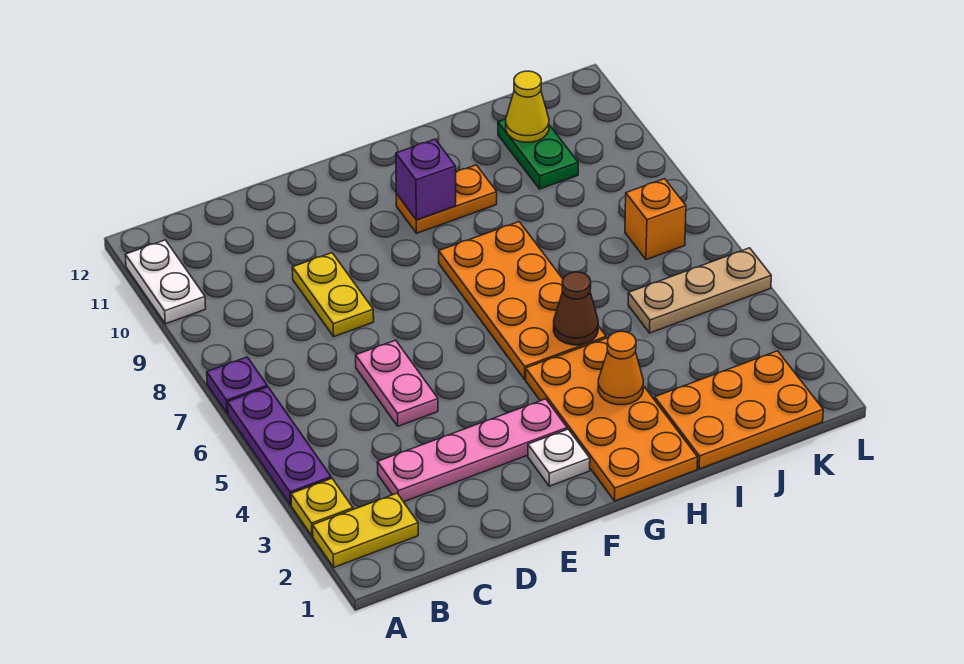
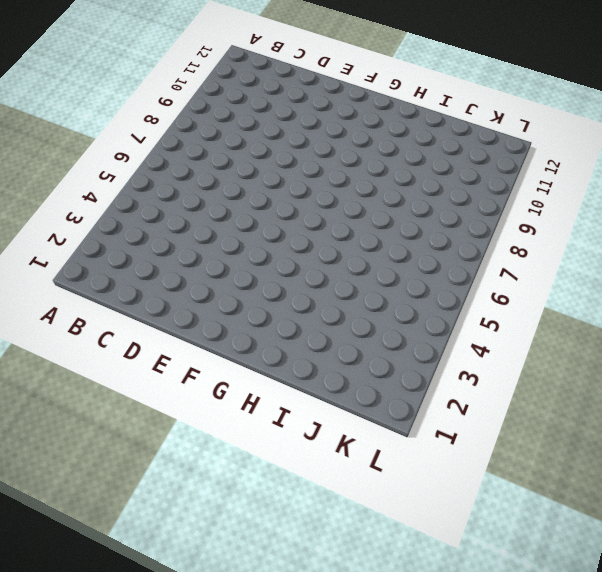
none -> yellow plate A2:B2 level 1
none -> yellow plate A3 level 1
none -> purple plate A4:A6 level 1

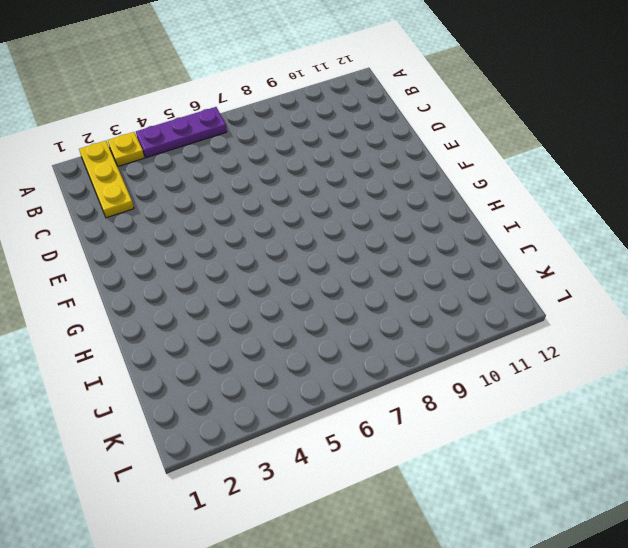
yellow plate A2:C2 level 1 -> yellow plate A2:B2 level 1
none -> purple plate A7 level 1
none -> white plate A10:A11 level 1
none -> pink plate C3:F3 level 1

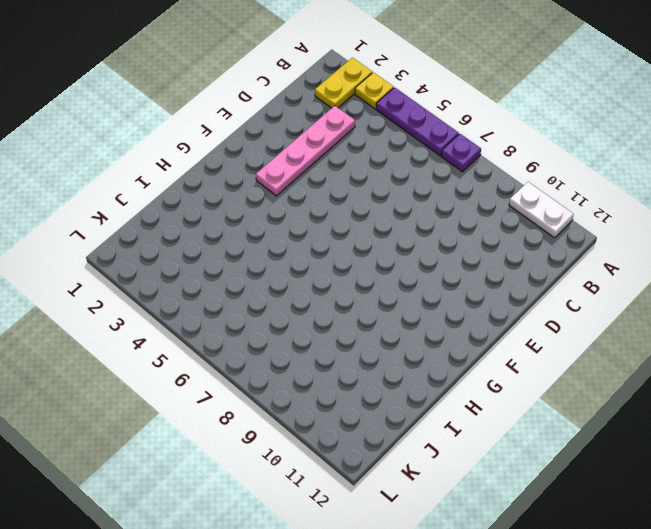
none -> pink plate D5:D6 level 1
none -> yellow plate D8:D9 level 1
none -> white plate F2 level 1

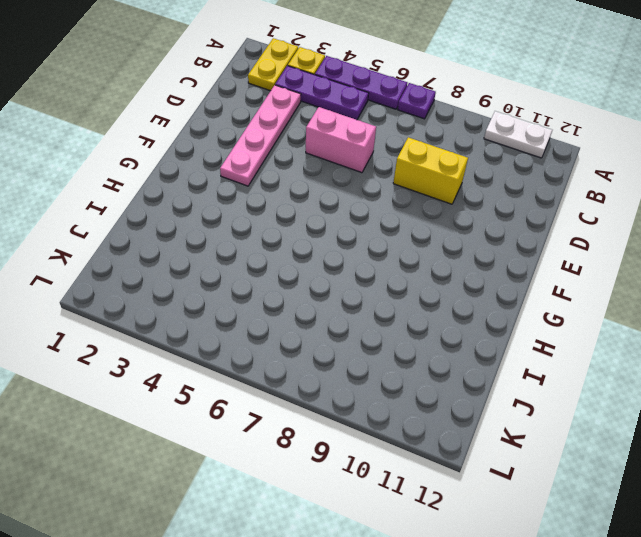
purple plate B3:B5 level 1 -> none
pink brick D5:D6 level 1 -> pink plate D5:D6 level 1
yellow brick D8:D9 level 1 -> yellow plate D8:D9 level 1
none -> white plate F2 level 1
none -> orange plate G1:H4 level 1
none -> orange plate G5:H8 level 1

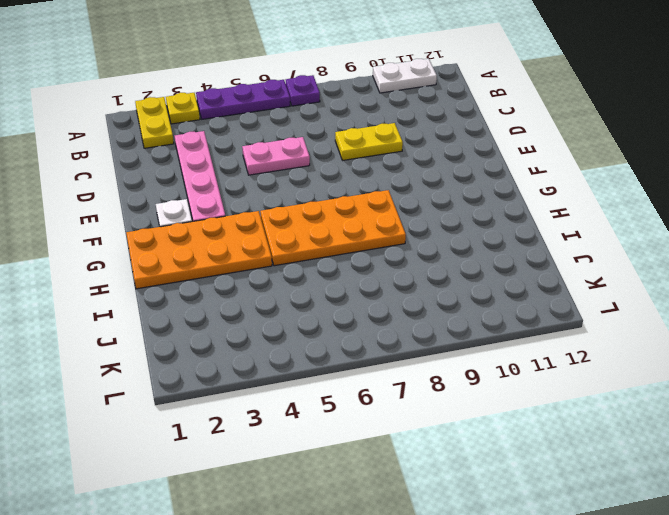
none -> orange plate G10:H10 level 1
none -> orange plate I1:K2 level 1
none -> tan plate J5:L5 level 1

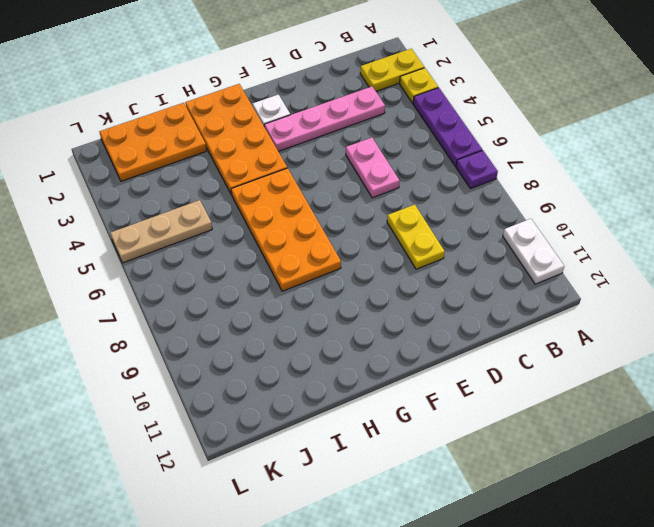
none -> orange plate G10:H10 level 1
none -> green plate J10:J11 level 1
none -> orange brick K7 level 1

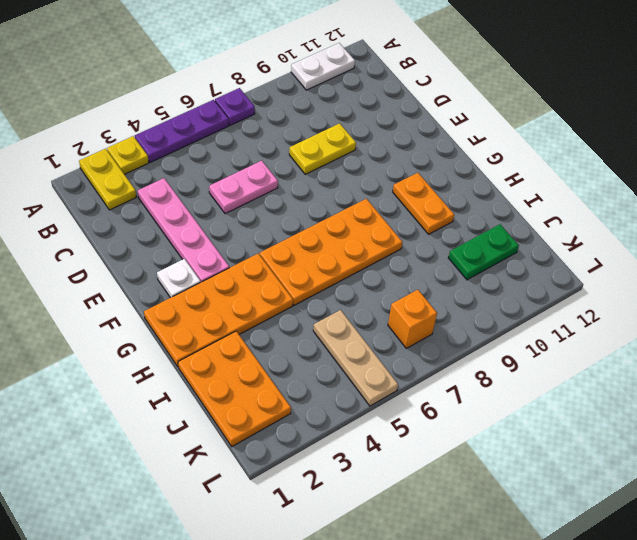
none -> purple brick G10 level 2
none -> orange cone H3 level 2
none -> brown cone H5 level 2

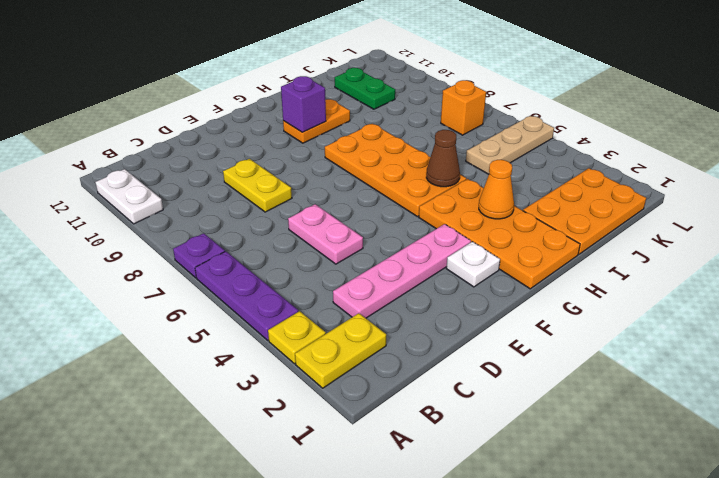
none -> yellow cone J11 level 2

